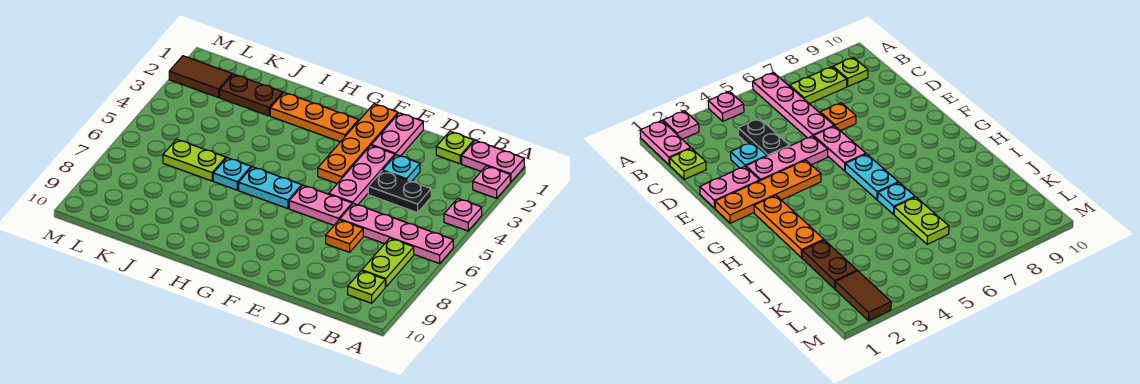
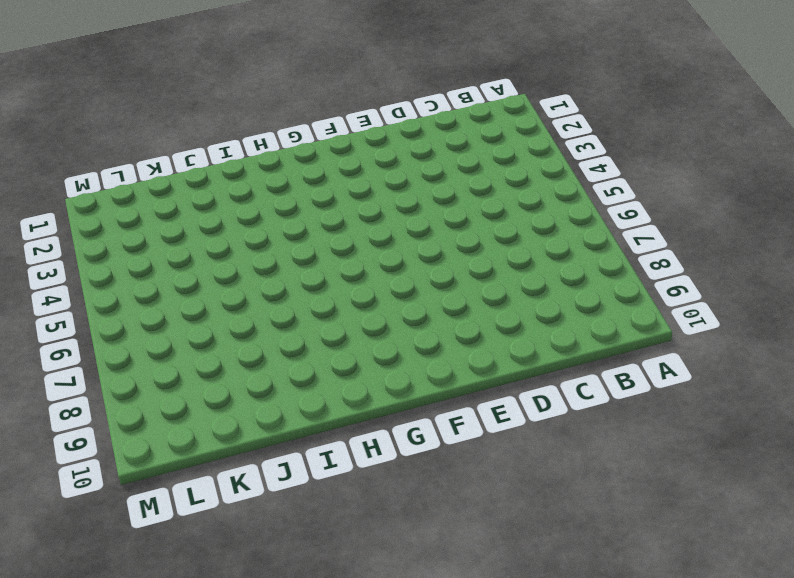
none -> pink plate A1:B1 level 1
none -> pink plate A2 level 1
none -> pink plate A4 level 1

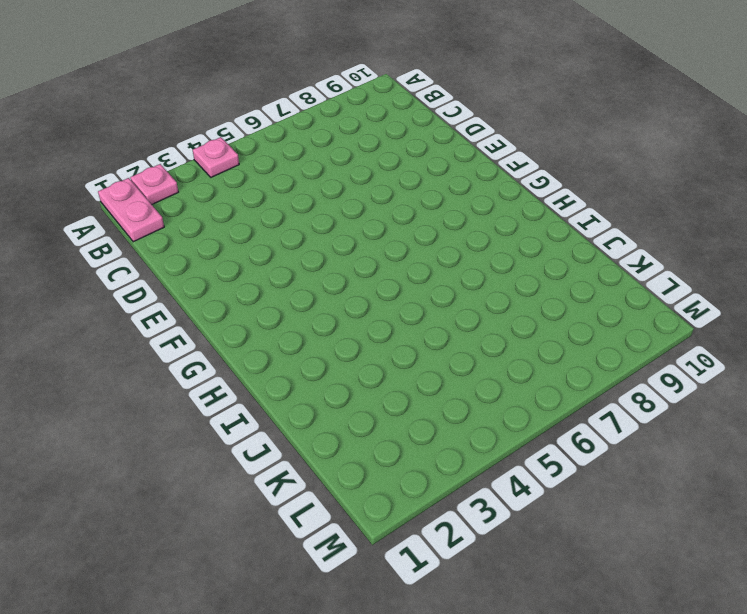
none -> pink plate A6:D6 level 1
none -> lime plate B7:B8 level 1
none -> lime plate B9 level 1

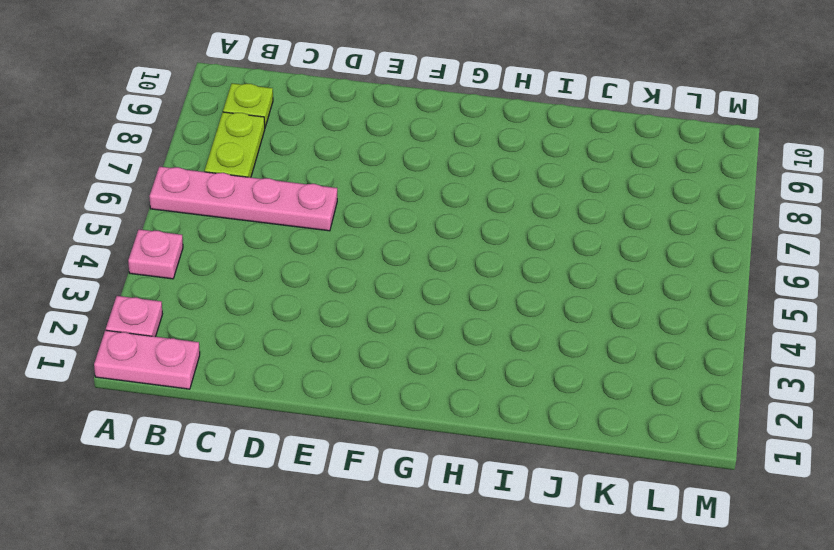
none -> lime plate C1 level 1
none -> black plate C4:D4 level 1
none -> cyan plate D3 level 1

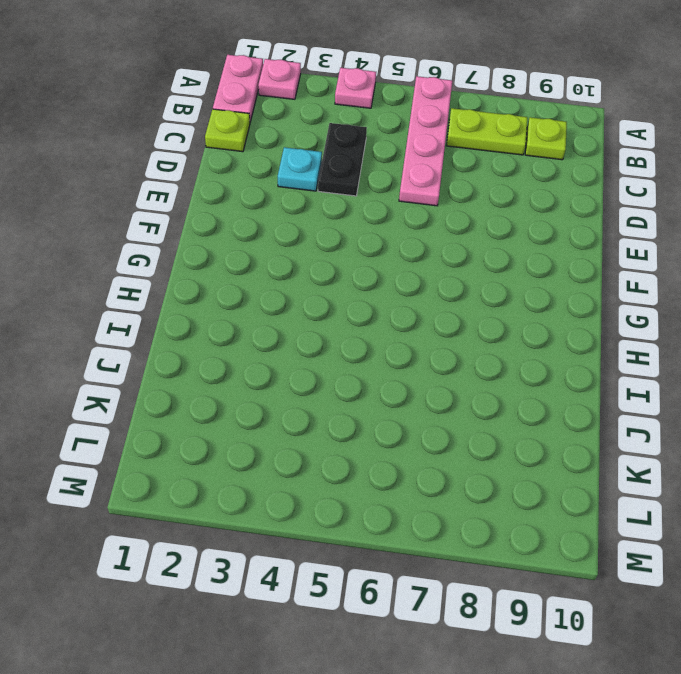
none -> orange plate D7 level 1
none -> pink plate E1:E2 level 1
none -> pink plate E3:E5 level 1

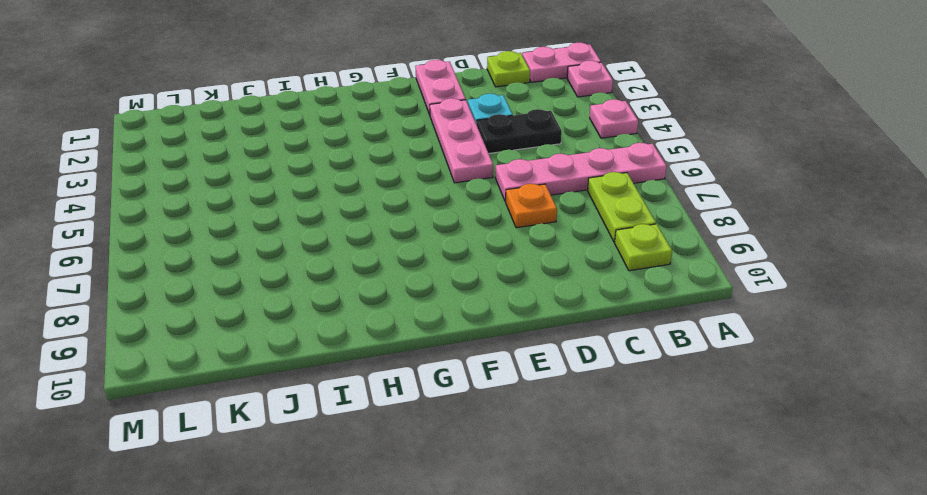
none -> pink plate E6:F6 level 1
none -> orange plate F1:F4 level 1
none -> orange plate G2:I2 level 1

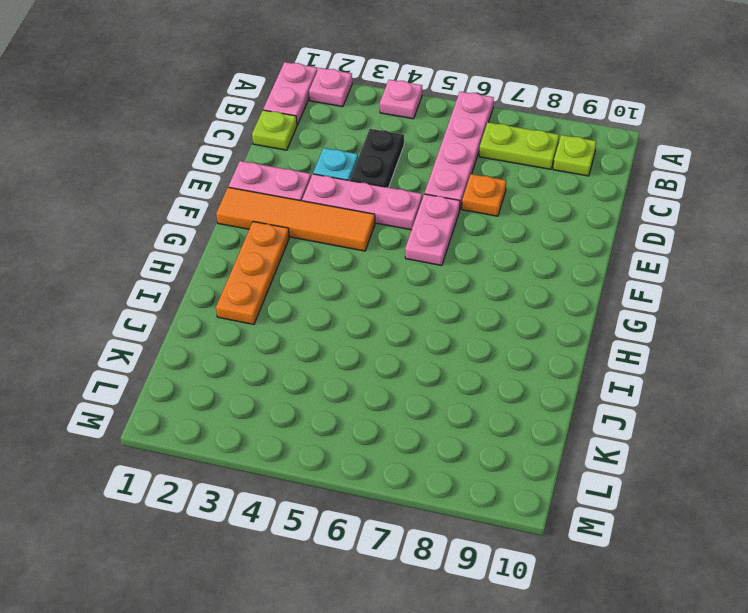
orange tile F1:F4 level 1 -> orange plate F1:F4 level 1
none -> cyan plate G6:H6 level 1
none -> cyan plate I6 level 1
none -> brown plate J2:K2 level 1

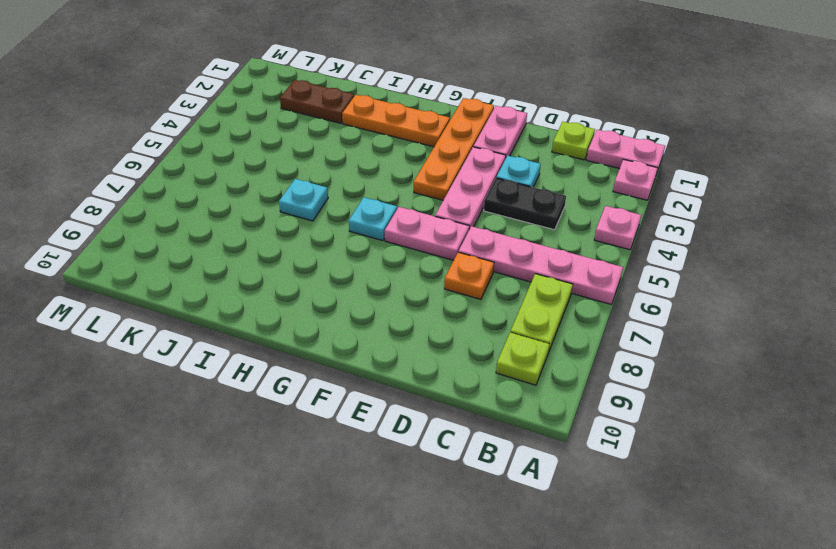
cyan plate G6 level 1 -> cyan plate G6:H6 level 1
none -> lime plate J6:K6 level 1
none -> brown tile L2:M2 level 1

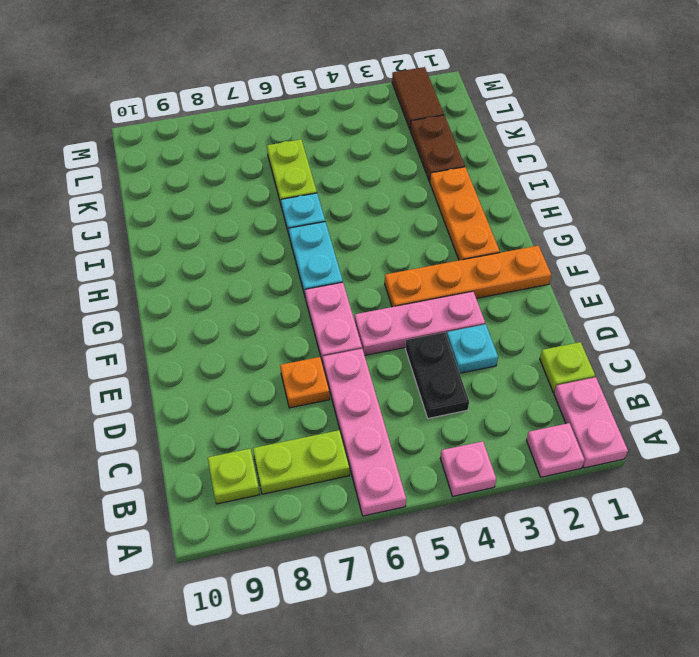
none -> pink plate E1:E2 level 1

